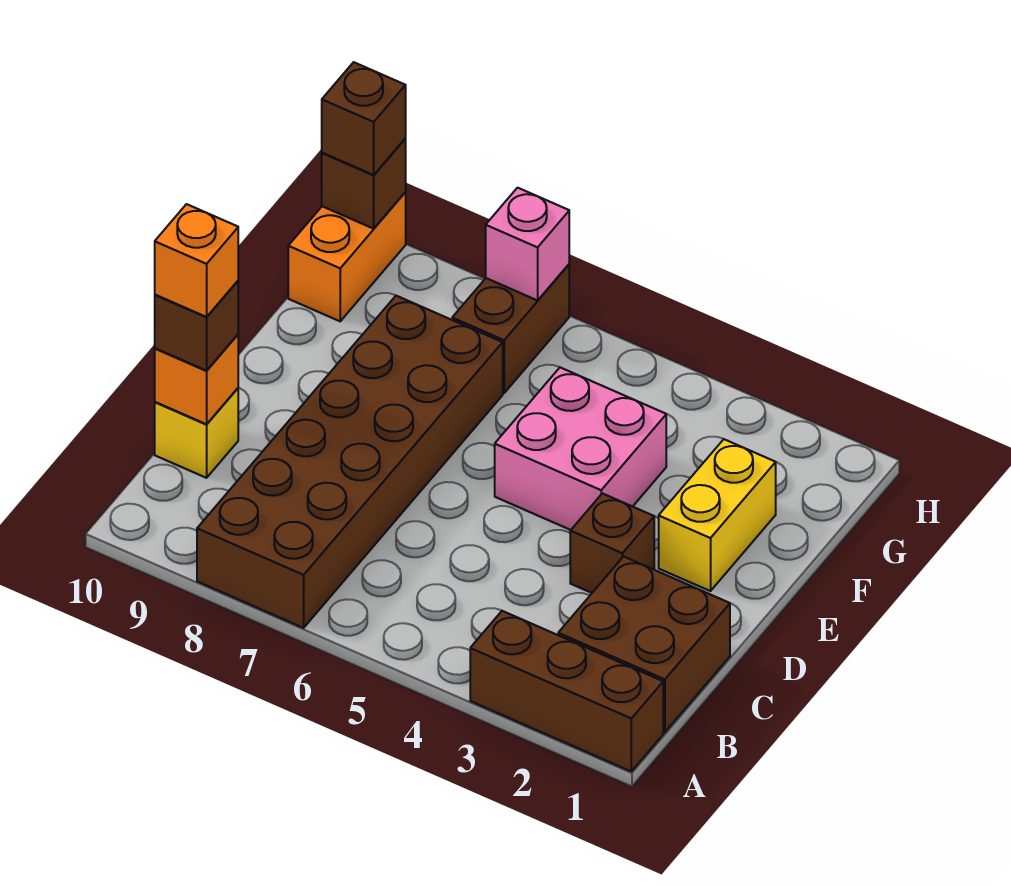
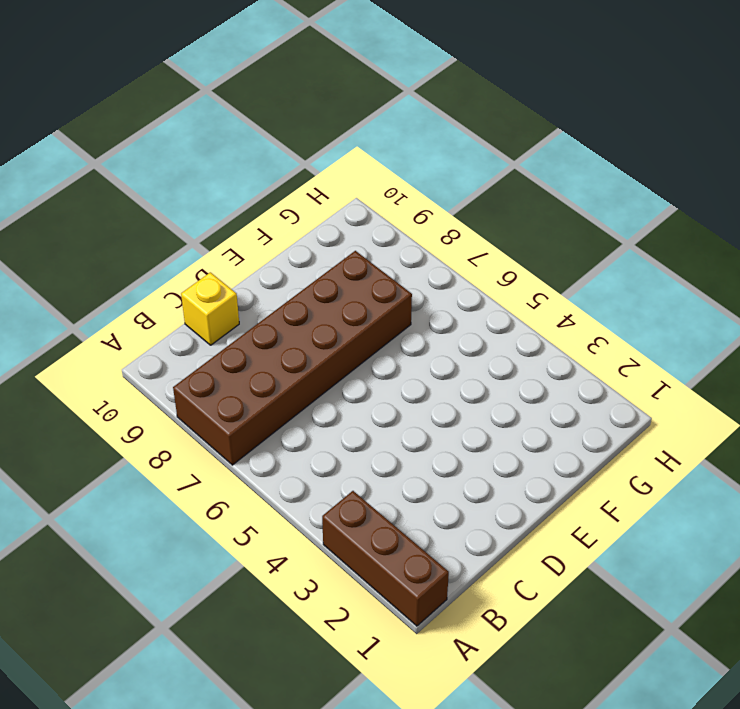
none -> brown brick B1:C2 level 1
none -> brown brick D3 level 1
none -> yellow brick E2:F2 level 1

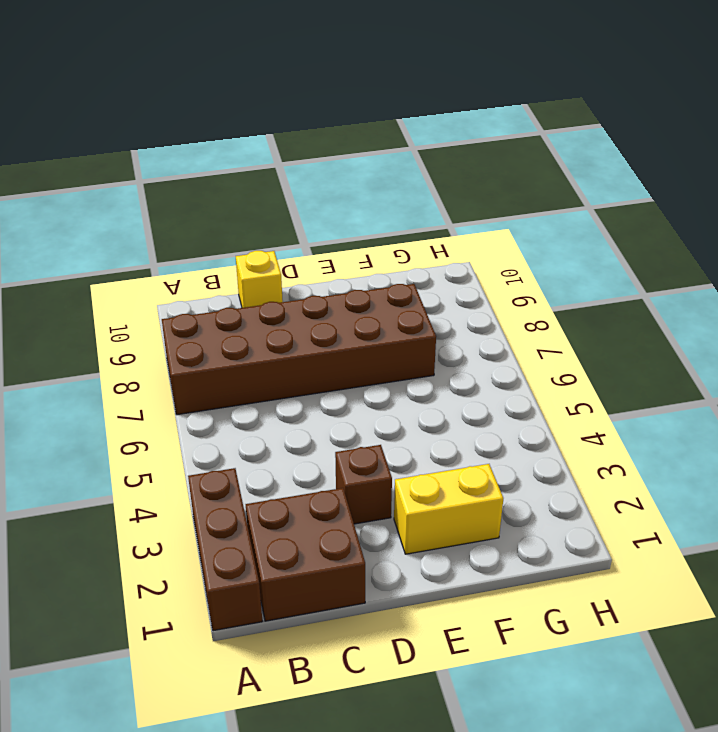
none -> pink brick E4:F5 level 1
none -> brown brick G7:H7 level 1
none -> orange brick G10:H10 level 1

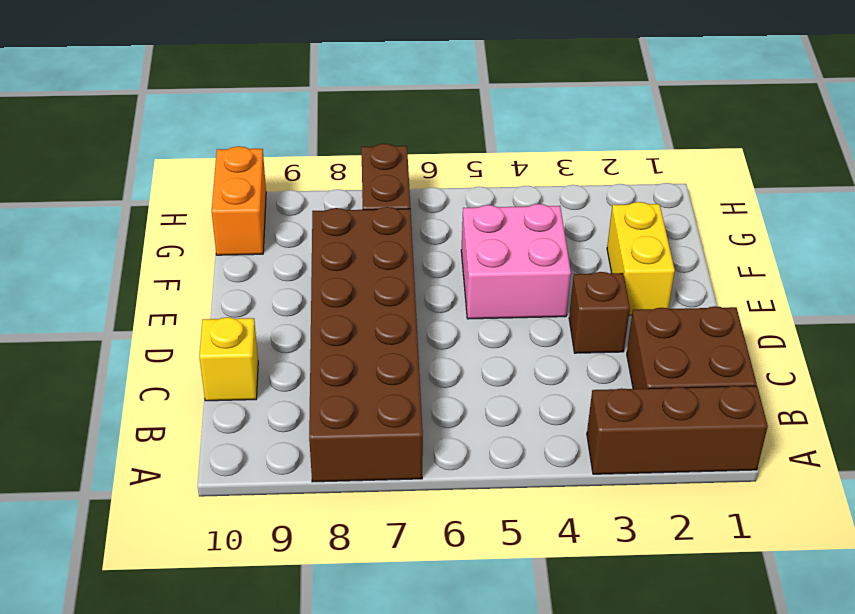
none -> orange brick C10 level 2
none -> pink brick H7 level 2
none -> brown brick H10 level 2

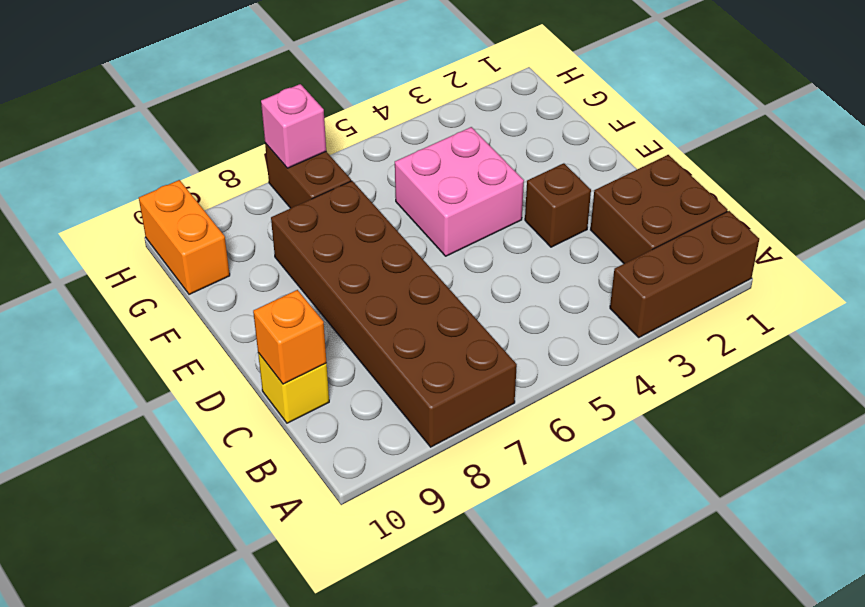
none -> yellow brick E2:F2 level 1
none -> brown brick H10 level 2
none -> brown brick C10 level 3

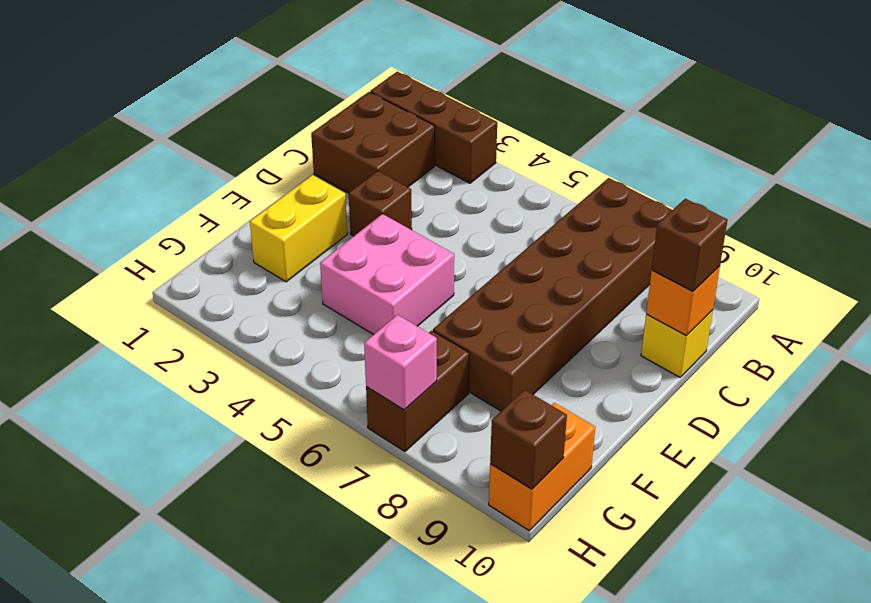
none -> brown brick H10 level 3
none -> orange brick C10 level 4

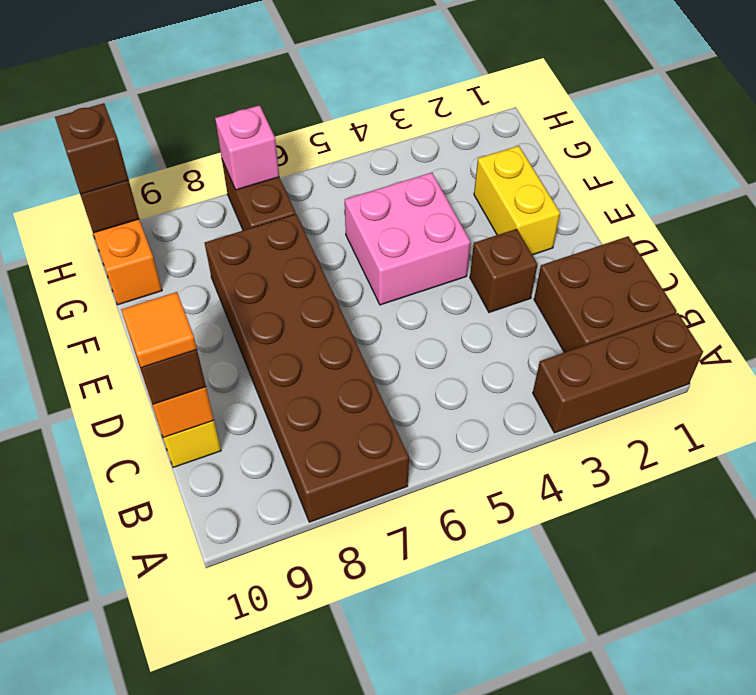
orange tile C10 level 4 -> orange brick C10 level 4

